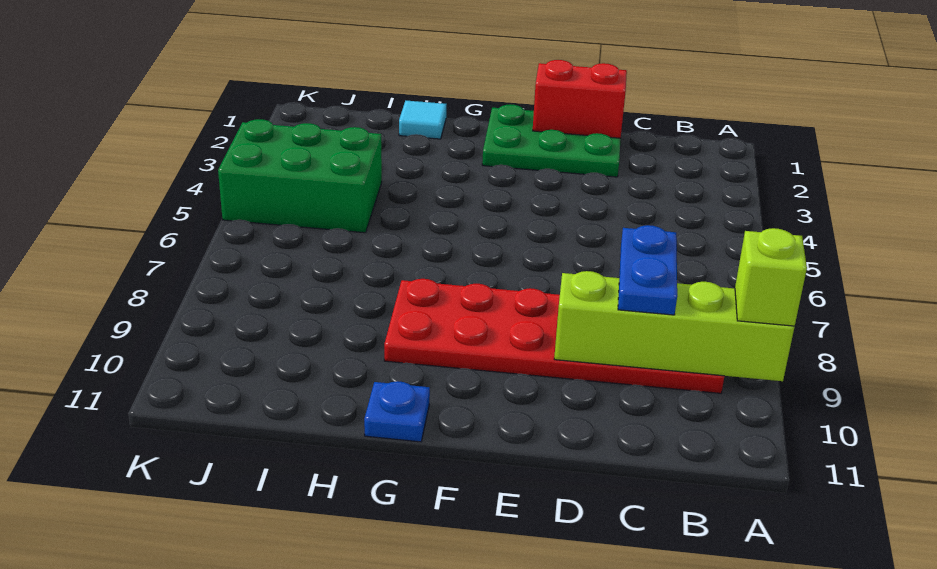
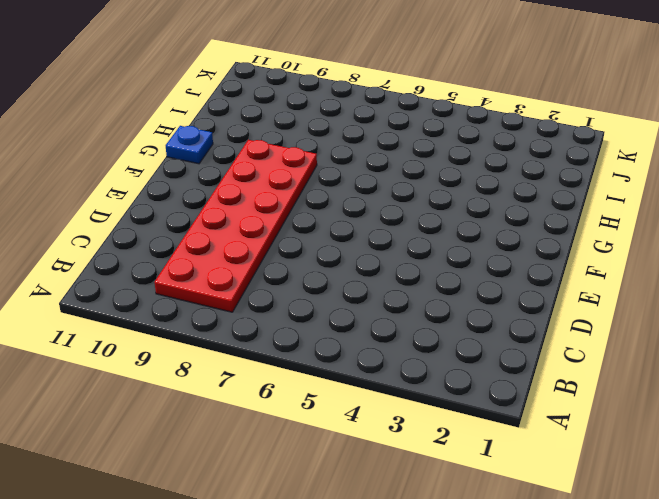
none -> green plate D1:F2 level 1
none -> cyan tile H1 level 1

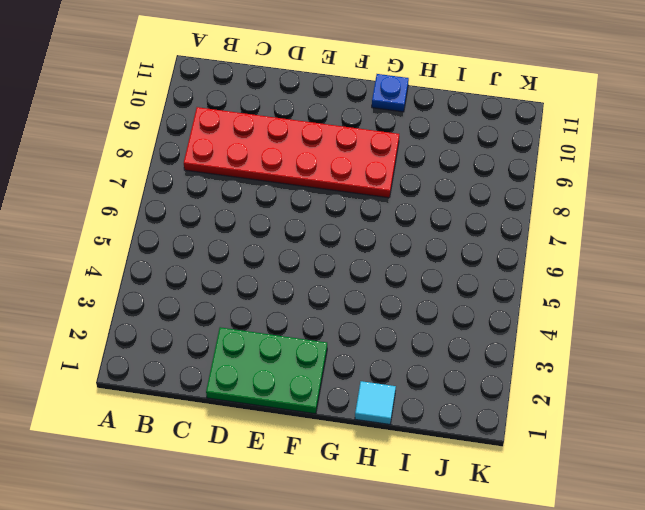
none -> green brick I4:K5 level 1
none -> lime brick A9:D9 level 2

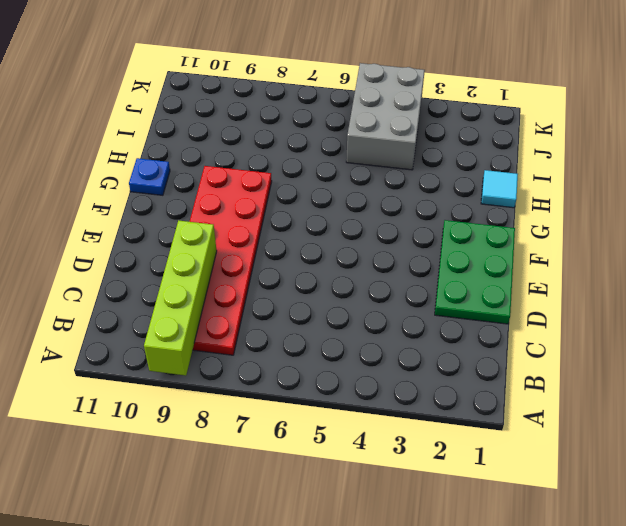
grey brick I4:K5 level 1 -> green brick I4:K5 level 1
none -> red brick D1:E1 level 2
none -> lime brick A9 level 3

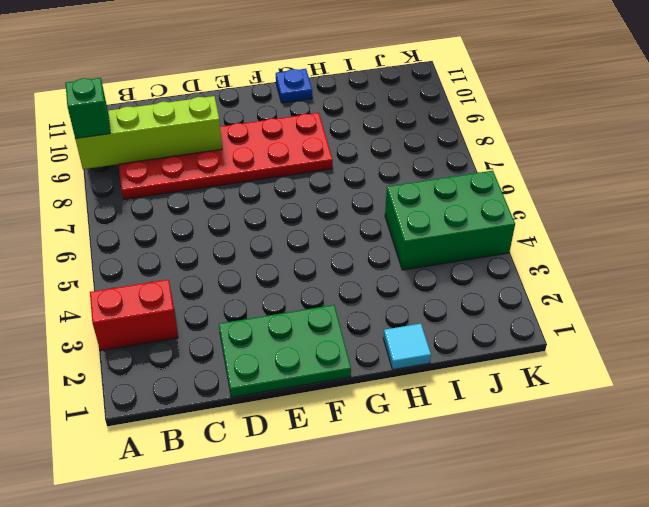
red brick A3:B3 level 1 -> red brick D1:E1 level 2
green brick A9 level 3 -> lime brick A9 level 3
none -> blue plate C8:C9 level 3

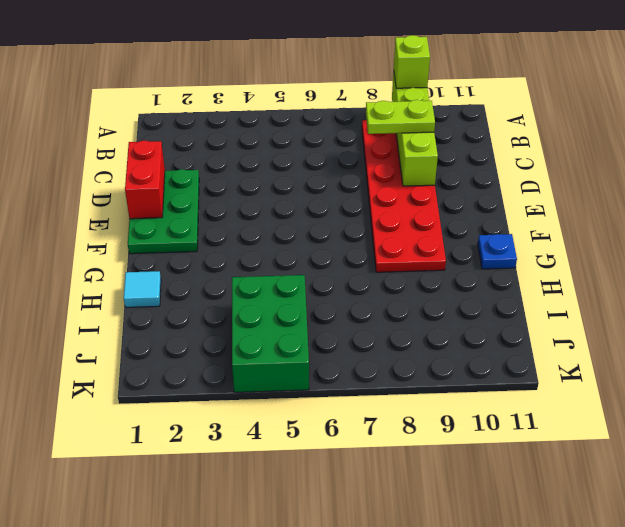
lime plate C8:C9 level 3 -> blue plate C8:C9 level 3

